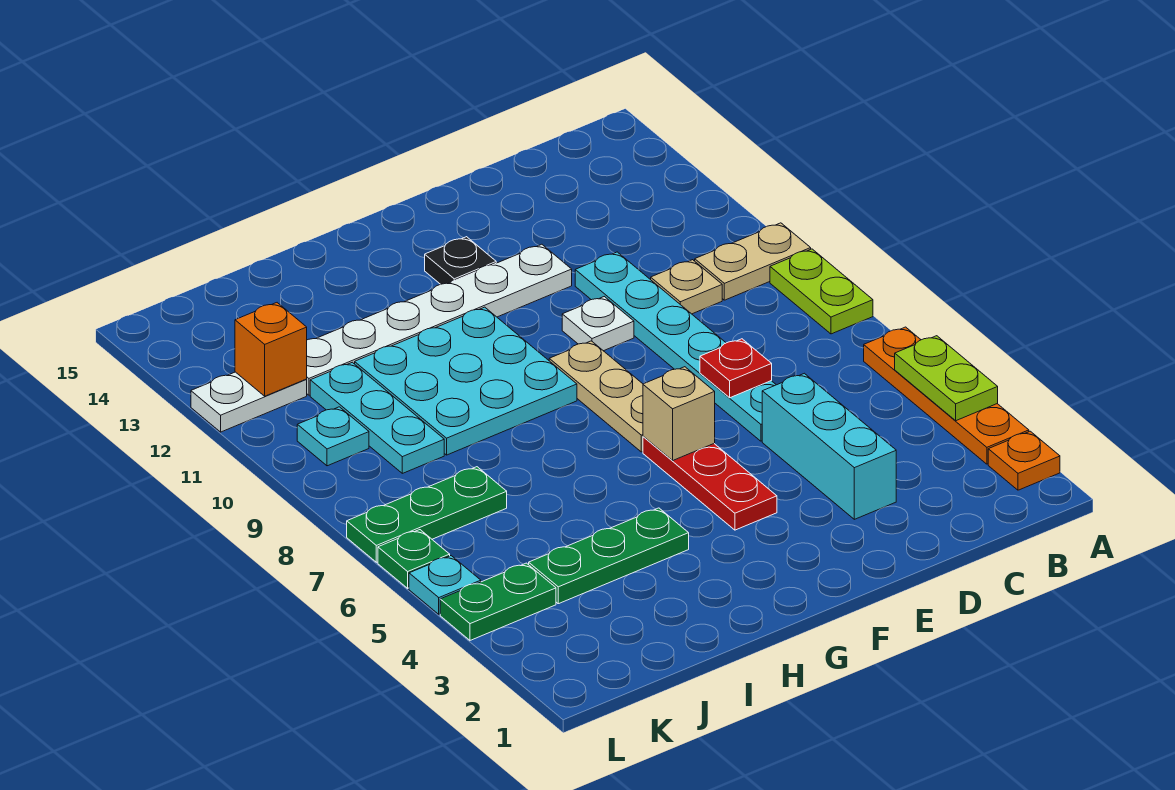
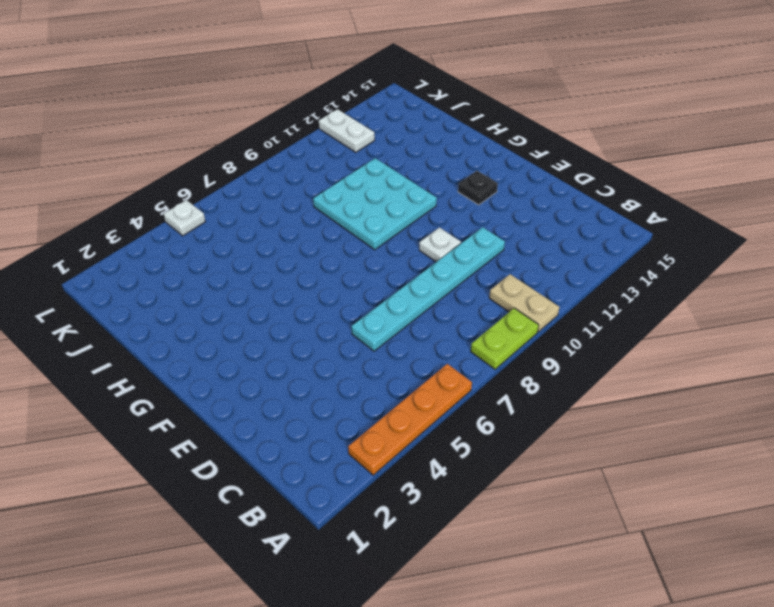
white plate L5 level 1 -> cyan plate L5 level 1
none -> orange plate A2 level 1
none -> tan plate C10 level 1
none -> cyan brick D3:D5 level 1

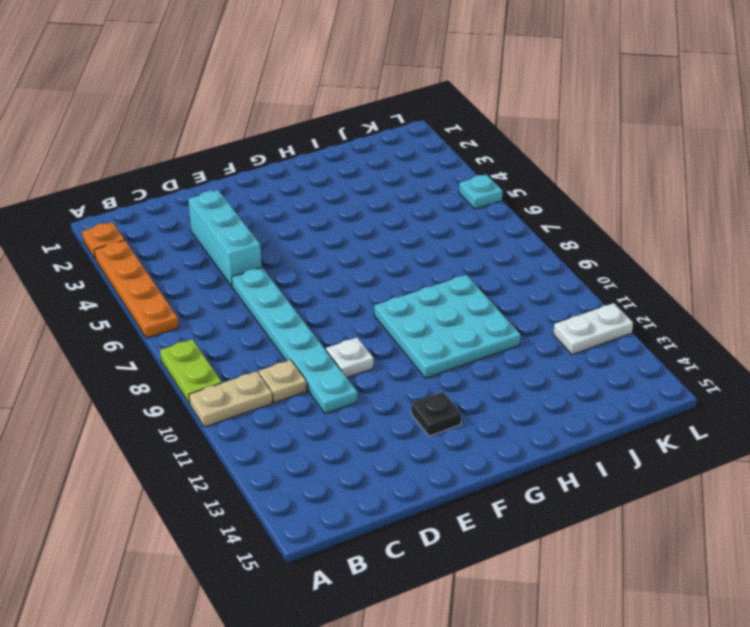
none -> white plate E12:J12 level 1
none -> red plate F4:F6 level 1
none -> tan plate F7:F9 level 1

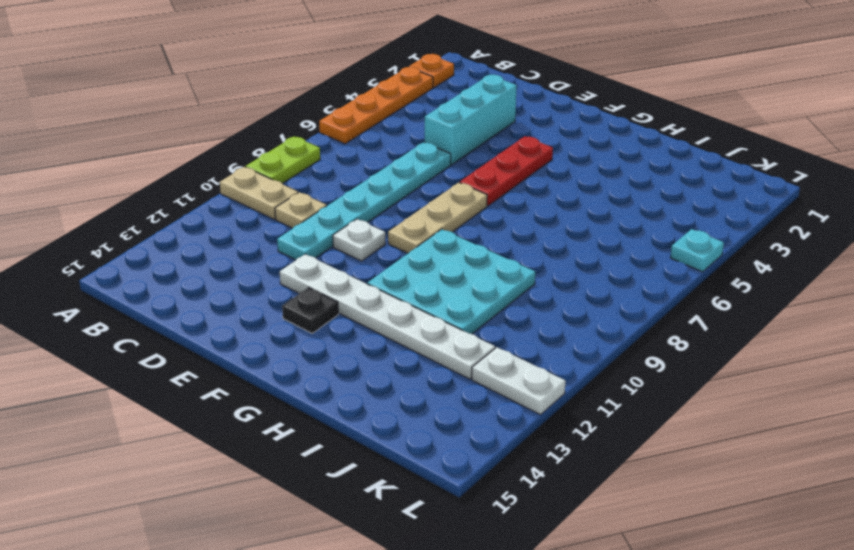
none -> green plate H4:J4 level 1
none -> green plate J7:L7 level 1
none -> cyan plate J9:J11 level 1

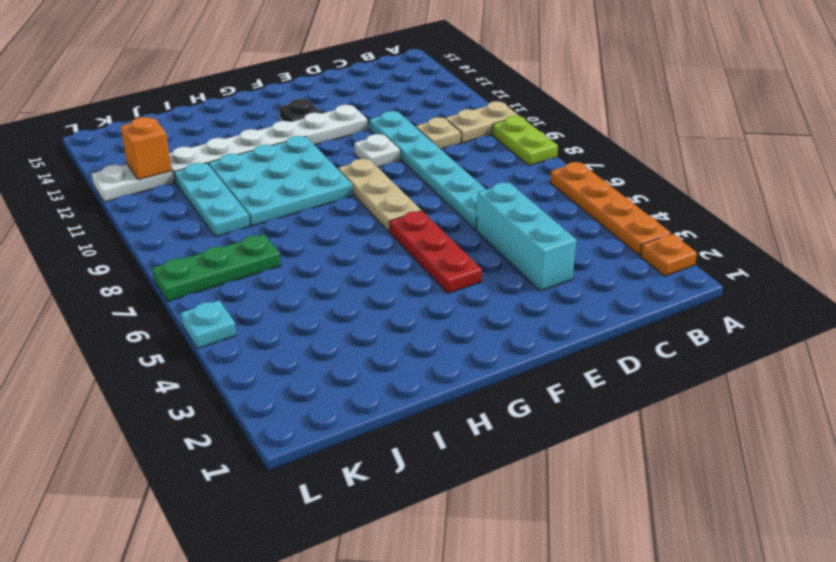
none -> green plate H4:J4 level 1
none -> green plate K4:L4 level 1
none -> cyan plate K10 level 1

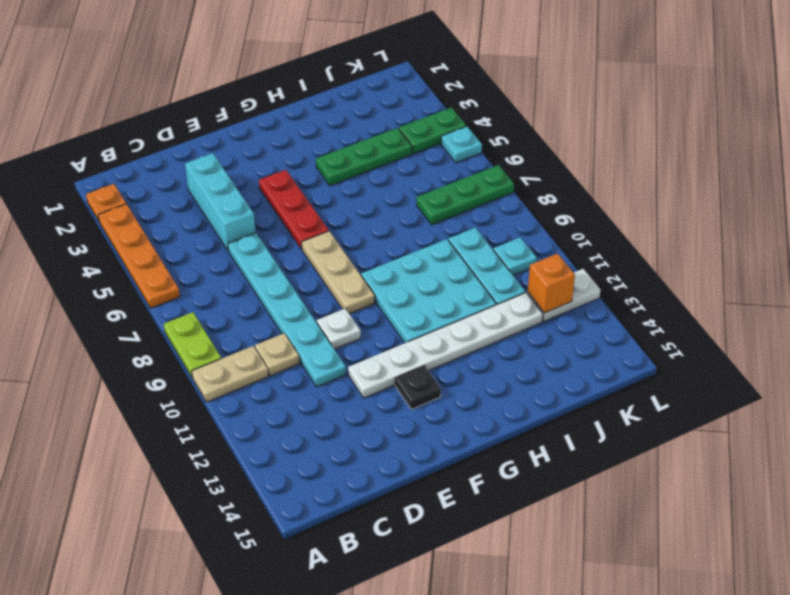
none -> green plate L6 level 1
none -> lime plate A4:A5 level 2
none -> red plate D7 level 2

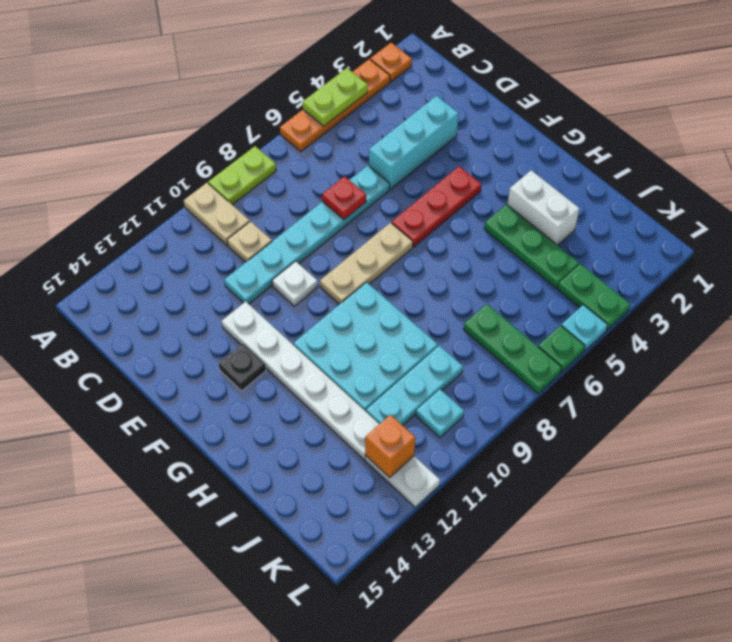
white brick H3:I3 level 1 -> none
none -> tan brick F6 level 2

